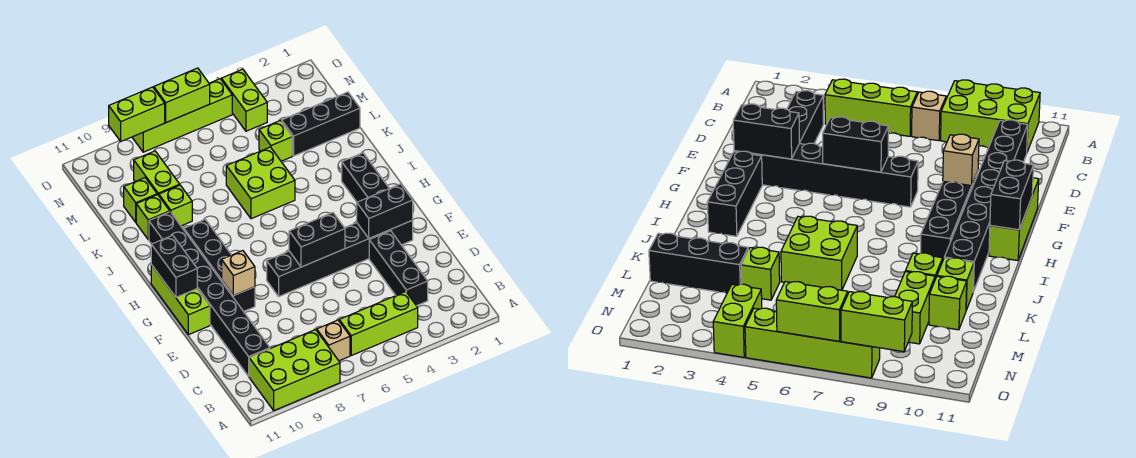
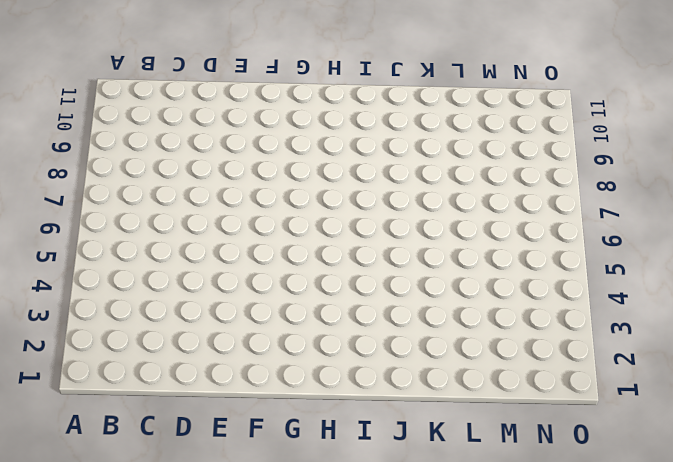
none -> lime brick A8:B10 level 1
none -> lime brick B4:B6 level 1
none -> tan brick B7 level 1

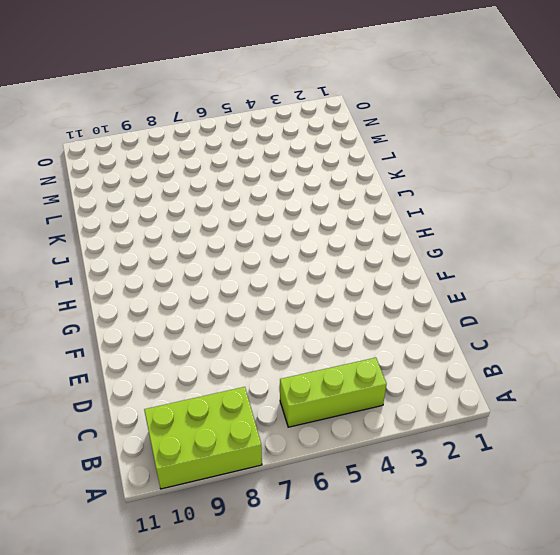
none -> tan brick B7 level 1
none -> black brick C3:E3 level 1
none -> black brick C10:J10 level 1

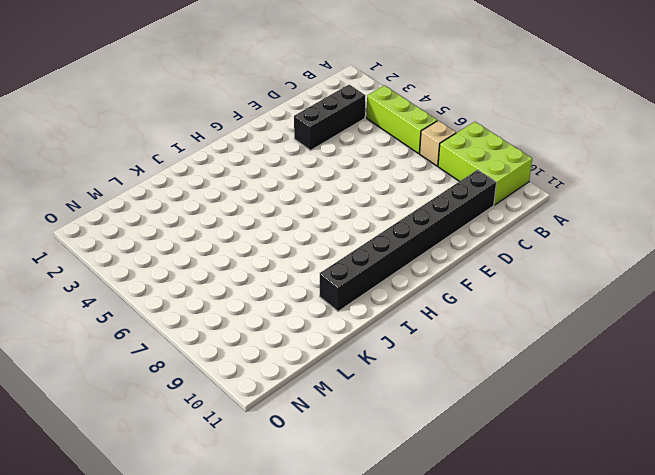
none -> black brick F2:F7 level 1
none -> black brick F9:I9 level 1
none -> lime brick F11:H11 level 1

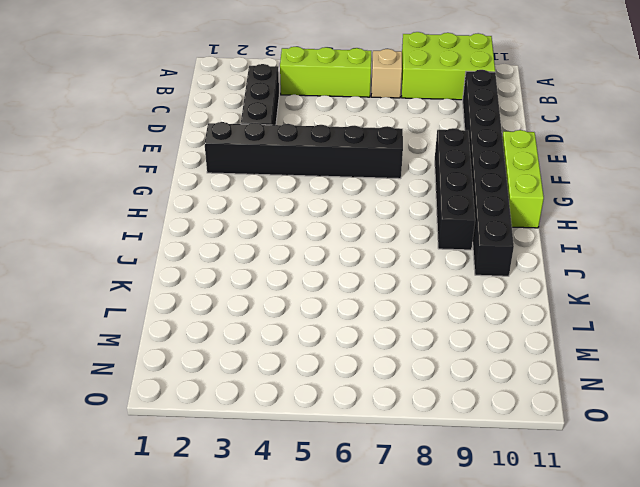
none -> black brick G2:I2 level 1
none -> lime brick J5:K6 level 1
none -> lime brick K9 level 1

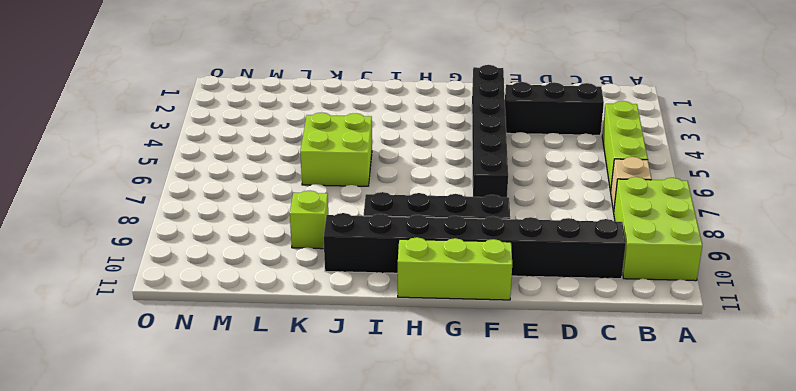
none -> black brick G2:I2 level 1
none -> lime brick K10 level 1
none -> black brick L1:L3 level 1

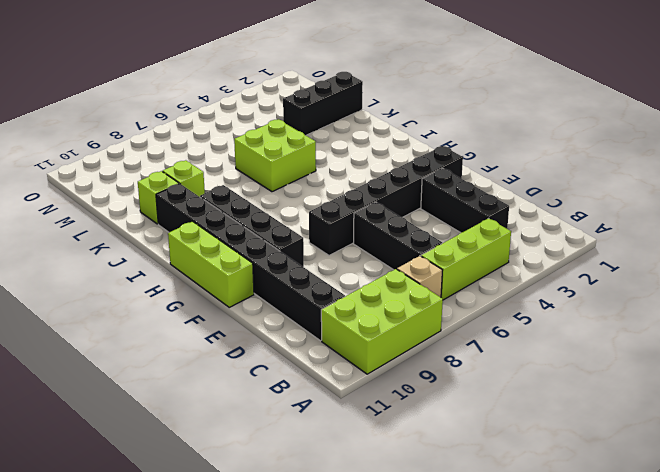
black brick C6:E6 level 1 -> black brick G2:I2 level 1
none -> lime brick L4 level 1
none -> lime brick L9:M9 level 1
none -> lime brick L10 level 1

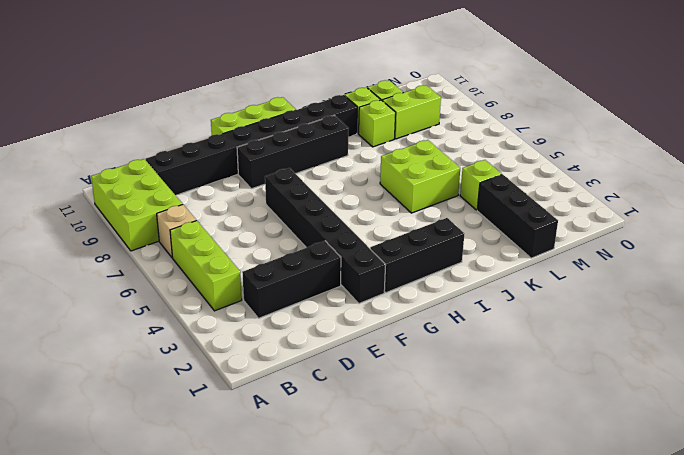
none -> lime brick N4:O4 level 1
none -> lime brick O5:O8 level 1
none -> black brick F2:F3 level 2

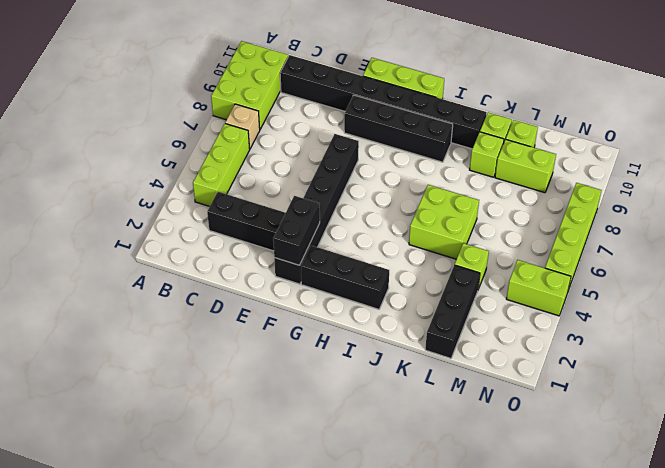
none -> black brick F5:F6 level 2
none -> tan brick F9 level 2
none -> black brick G11:H11 level 2

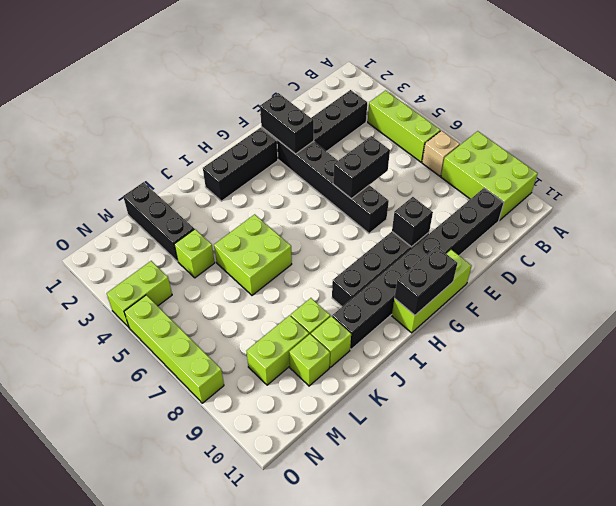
black brick E6:F6 level 2 -> black brick F5:F6 level 2
black brick F9 level 2 -> tan brick F9 level 2
none -> lime brick O6:O7 level 2
none -> lime brick O8:O9 level 2

